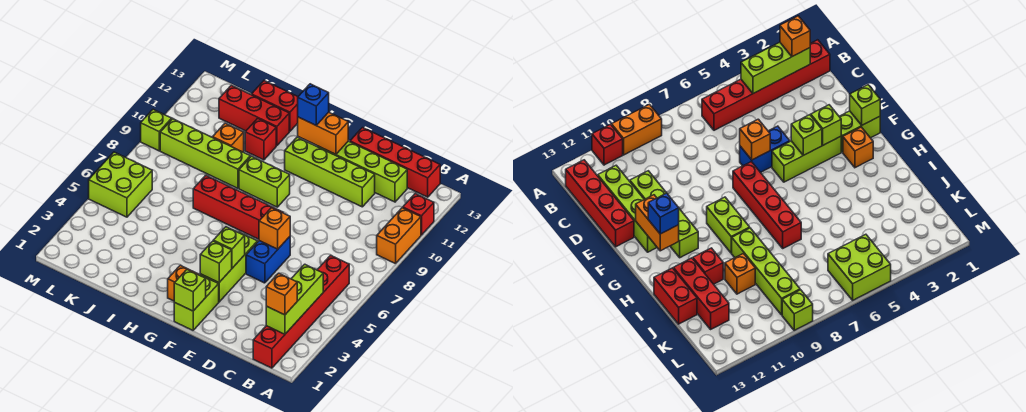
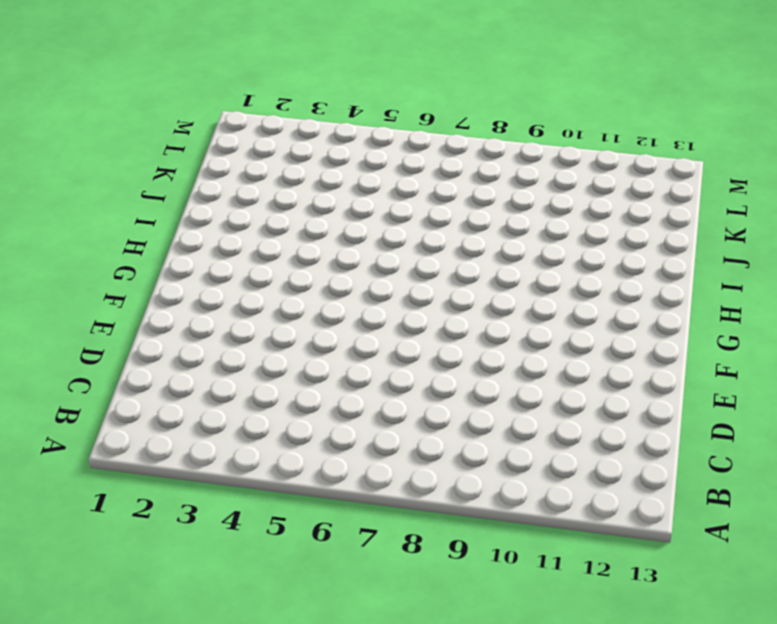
none -> orange brick A9:A10 level 1
none -> red brick A11 level 1
none -> red brick B1:B6 level 1

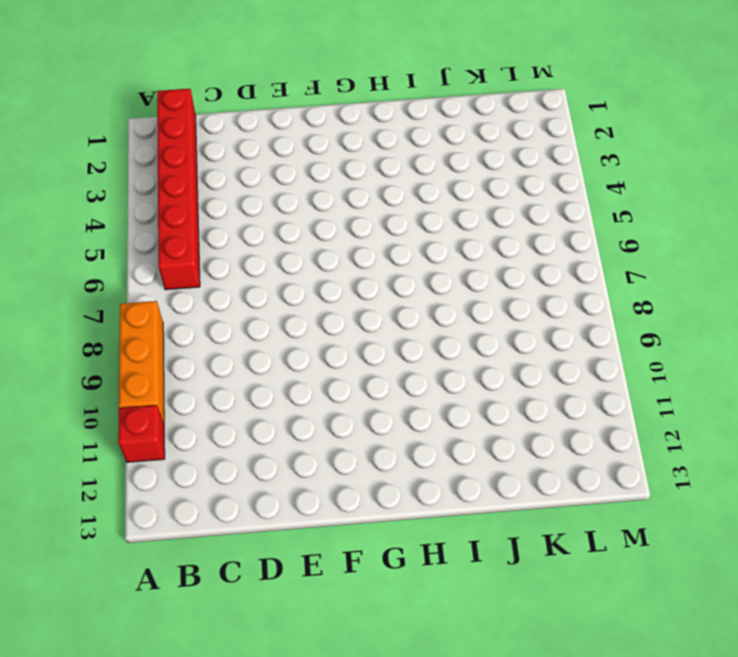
orange brick A8:A10 level 1 -> orange brick A9:A10 level 1
none -> red brick B13:E13 level 1
none -> lime brick C12:F12 level 1
none -> lime brick D11:G11 level 1

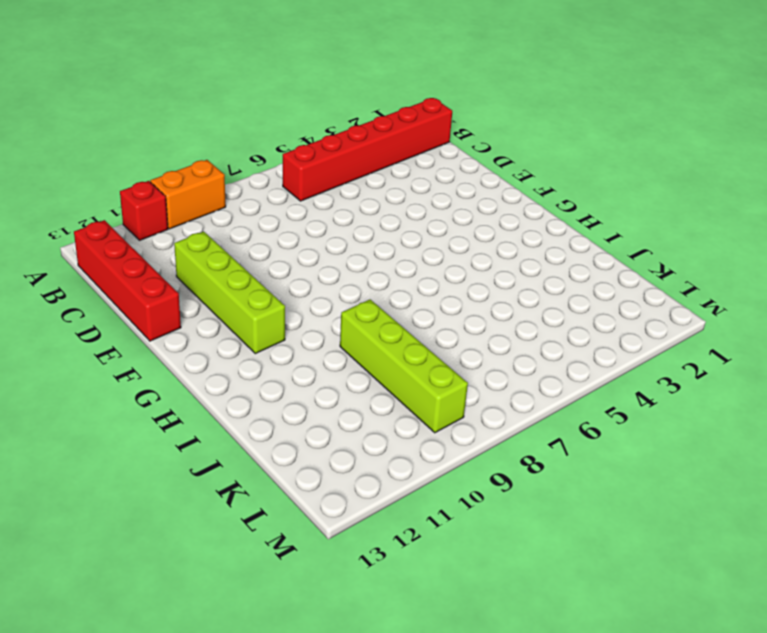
none -> lime brick C12:F12 level 1
none -> blue brick E5:E6 level 1
none -> lime brick F1:F2 level 1

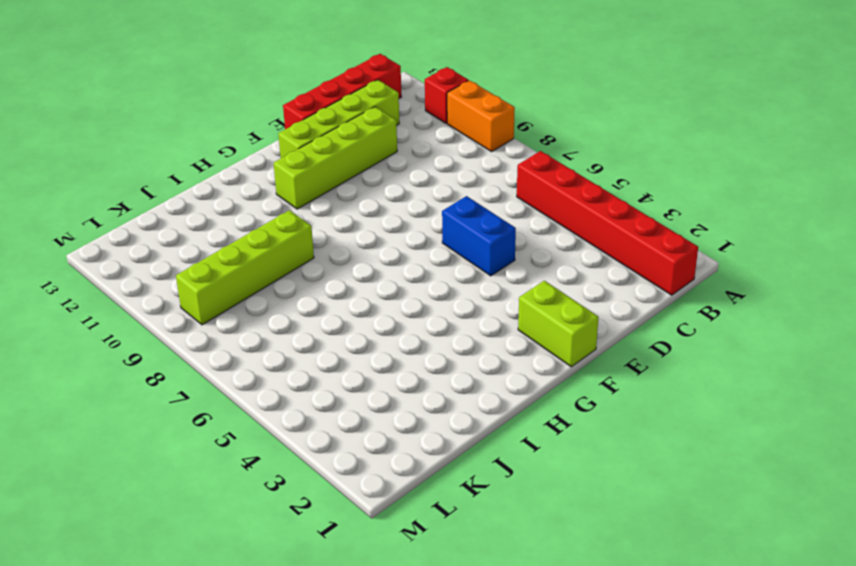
none -> lime brick F3:F5 level 1
none -> red brick F7:I7 level 1
none -> orange brick G2 level 1

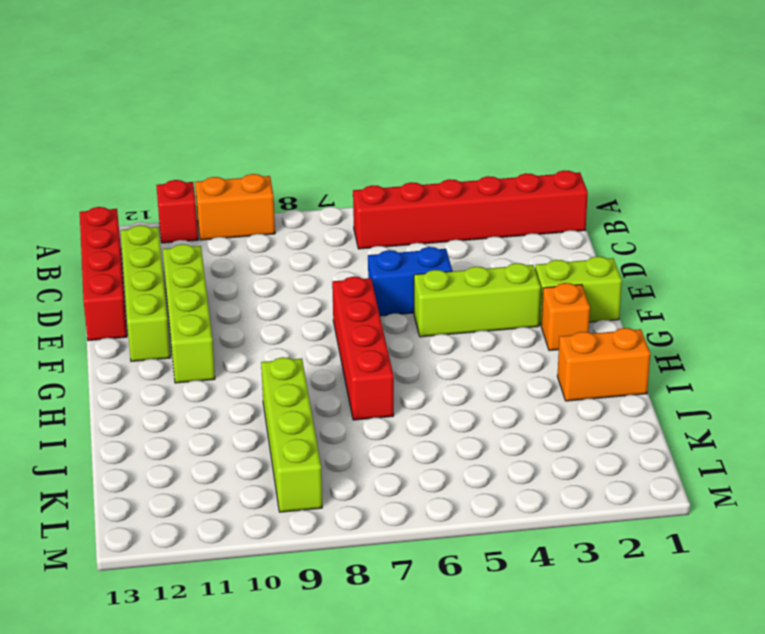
orange brick I1:I2 level 1 -> orange brick F12:G12 level 2
none -> lime brick G9:H9 level 1
none -> red brick I11 level 1
none -> red brick I12:K12 level 1

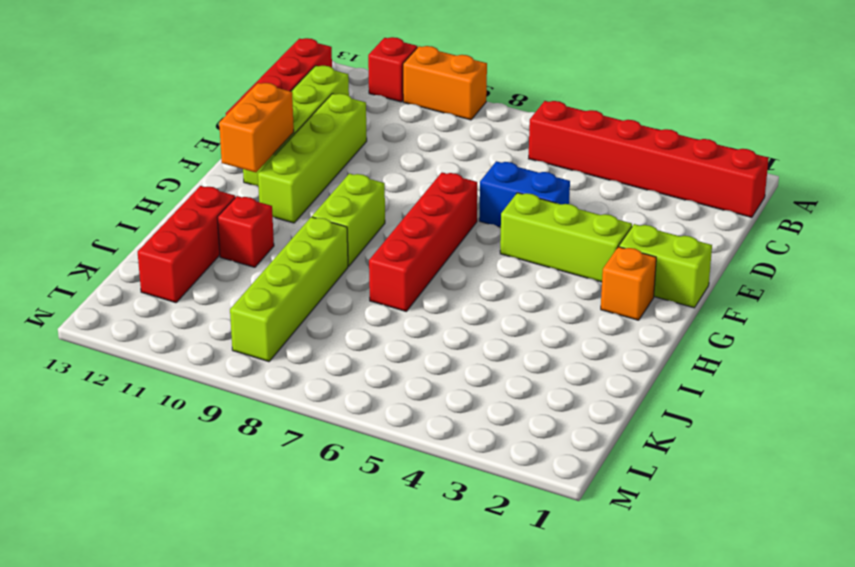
none -> red brick I13:J13 level 1
none -> orange brick J10 level 1
none -> lime brick L5:M6 level 1

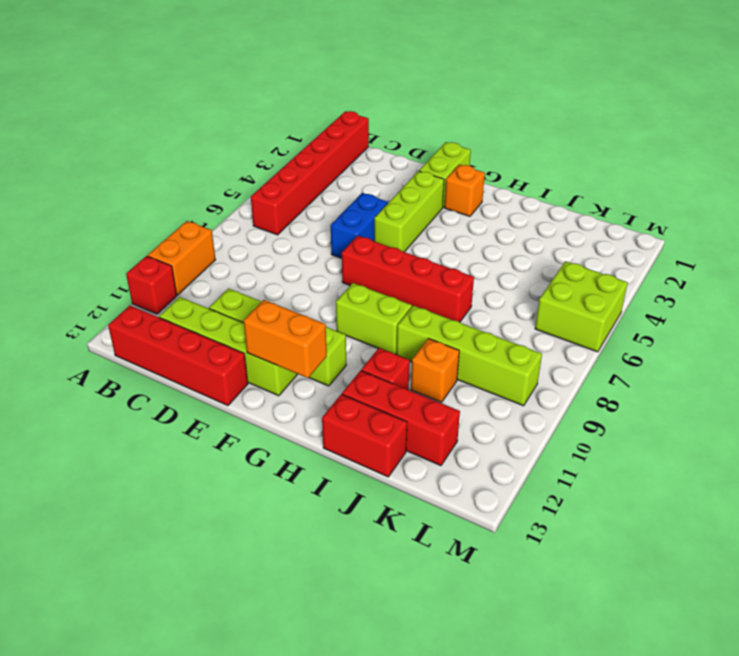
none -> lime brick M9 level 1
none -> lime brick B2:B4 level 2
none -> orange brick E6 level 2

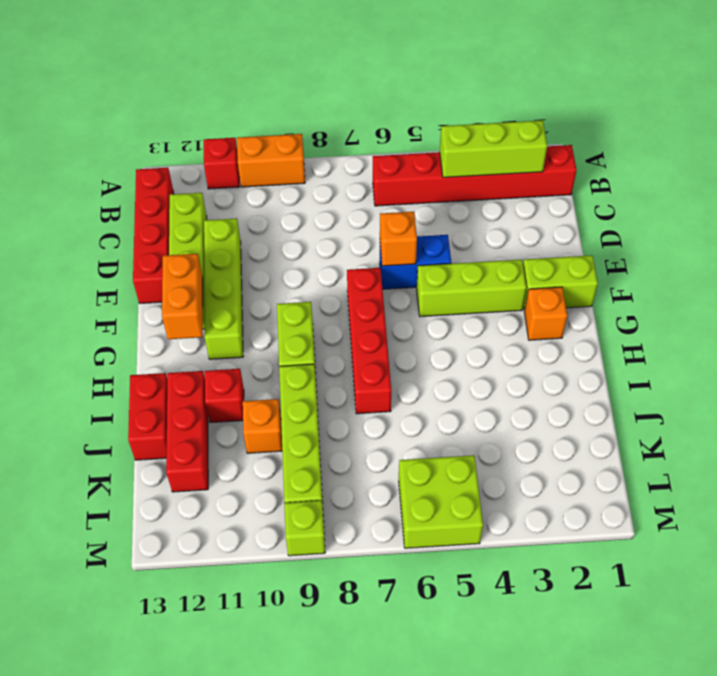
none -> lime brick F1 level 2
none -> lime brick F3 level 2
none -> lime brick F4 level 2

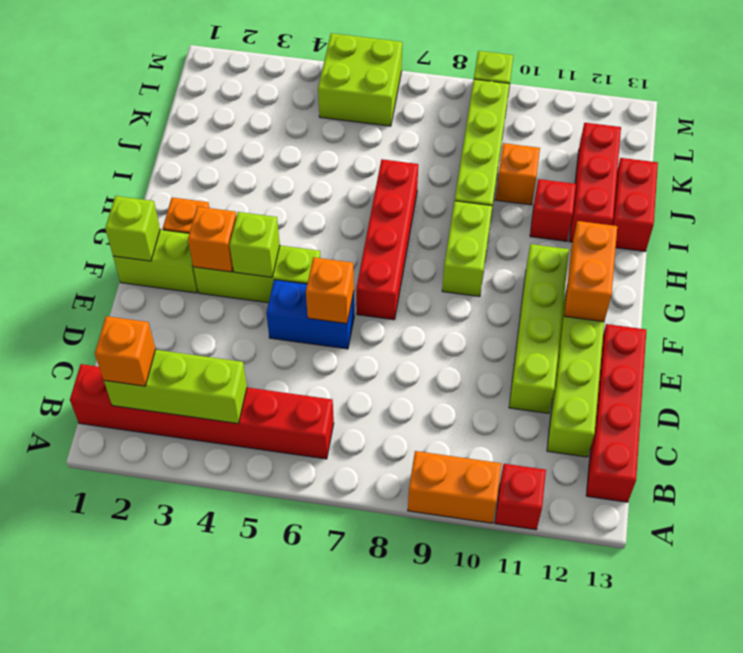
orange brick F3 level 2 -> lime brick F3 level 2
none -> blue brick G12 level 3

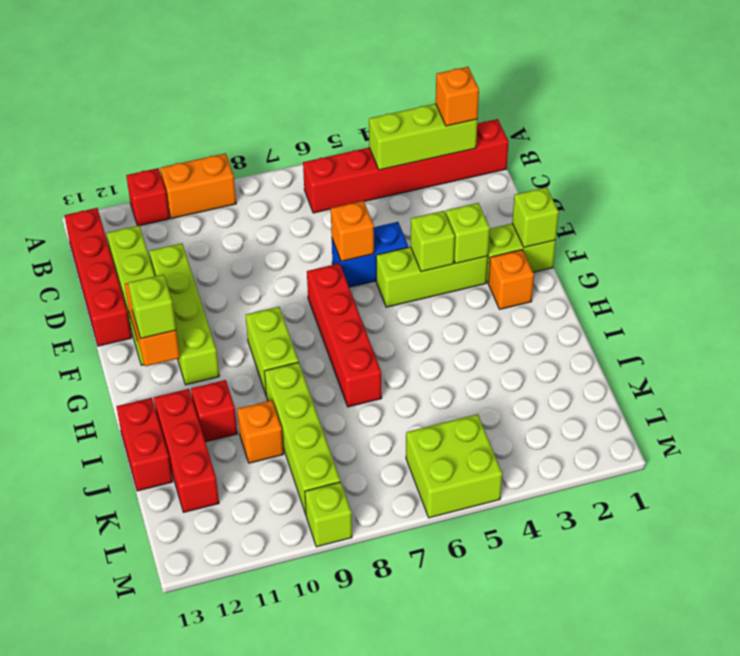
lime brick G12 level 3 -> blue brick G12 level 3

